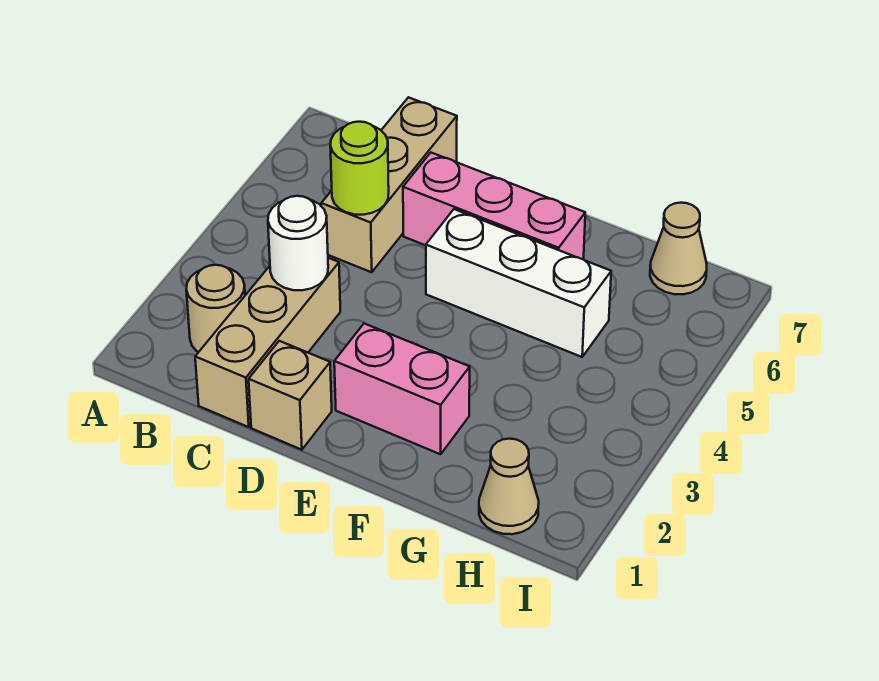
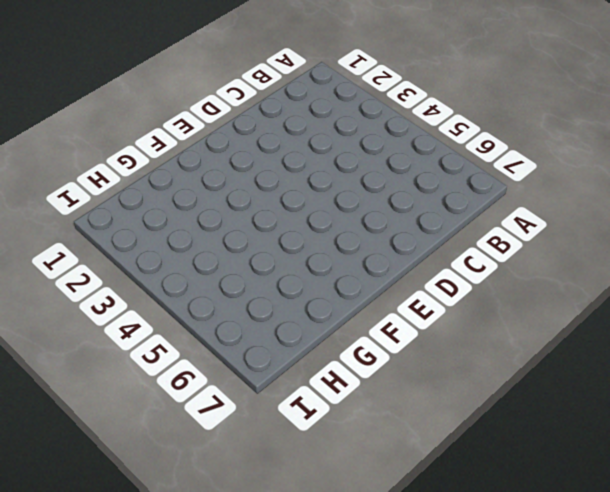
none -> tan round brick B2 level 1
none -> tan brick C1:C3 level 1

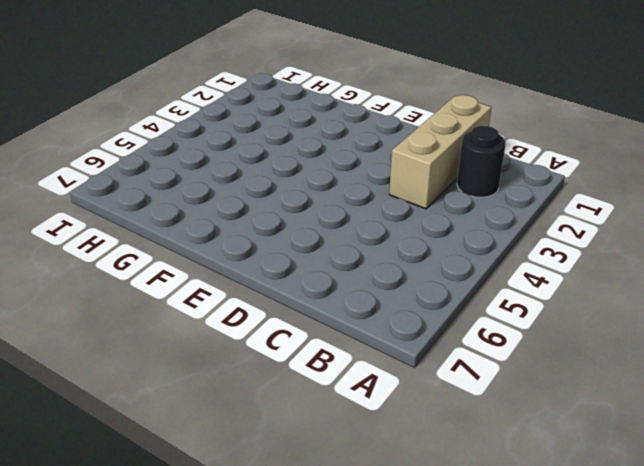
black round brick B2 level 1 -> tan round brick B2 level 1
none -> tan brick C5:C7 level 1
none -> tan brick D1 level 1

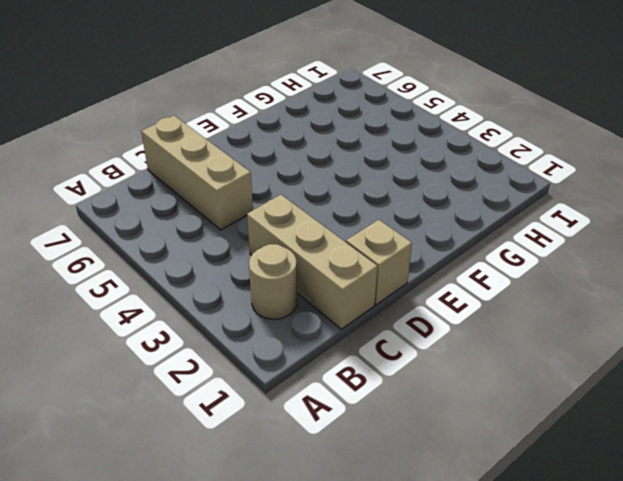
none -> pink brick D6:F6 level 1
none -> pink brick E2:F2 level 1

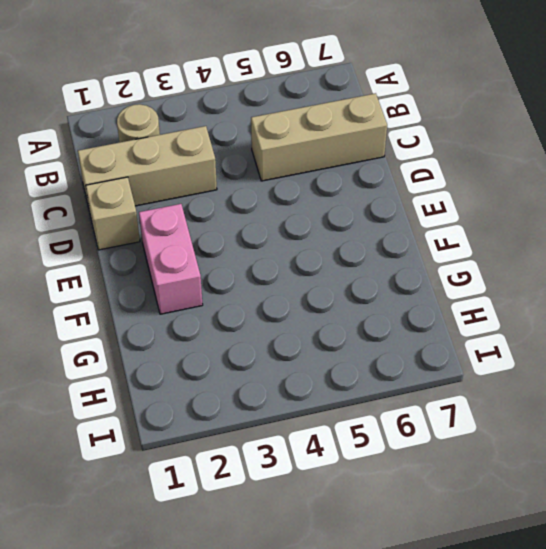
none -> pink brick D6:F6 level 1
none -> white brick E5:G5 level 1

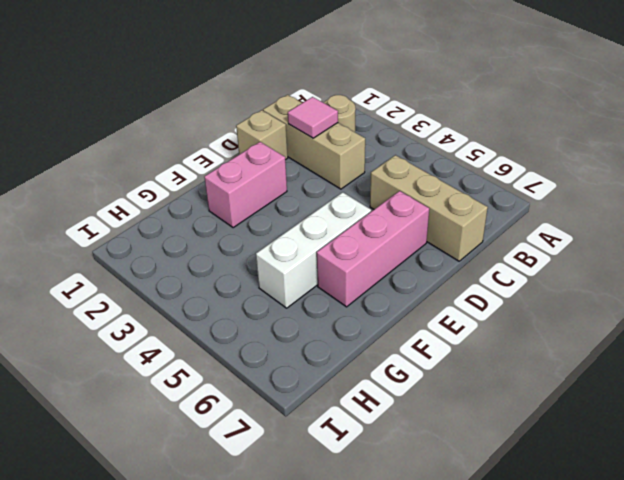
pink tile C2 level 2 -> none
none -> tan cone H1 level 1
none -> tan cone H7 level 1

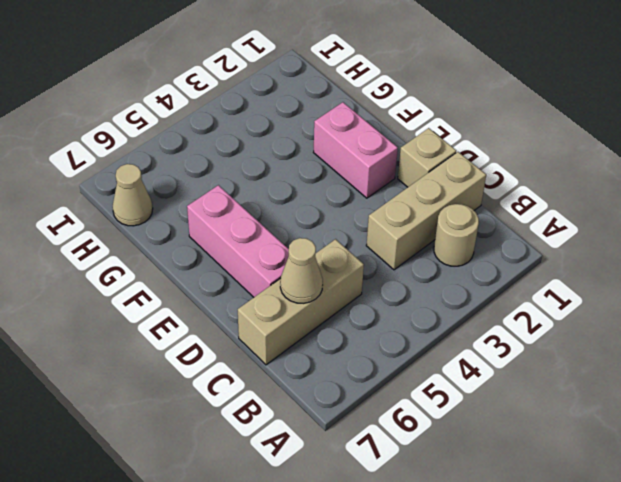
tan cone C6 level 2 -> tan cone H1 level 1
none -> white brick E5:G5 level 1
none -> white round brick C3 level 2

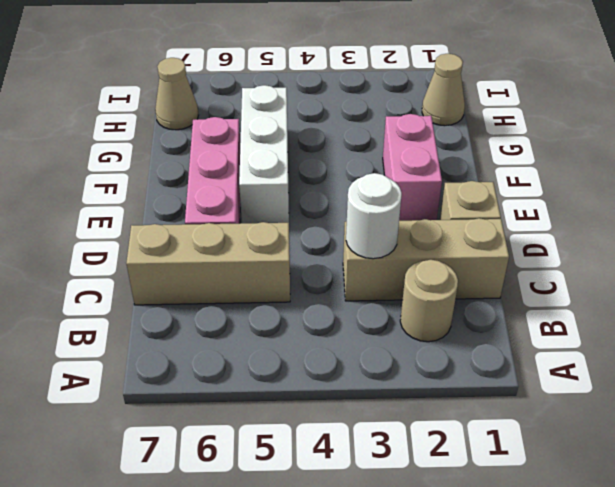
none -> lime round brick C5 level 2

